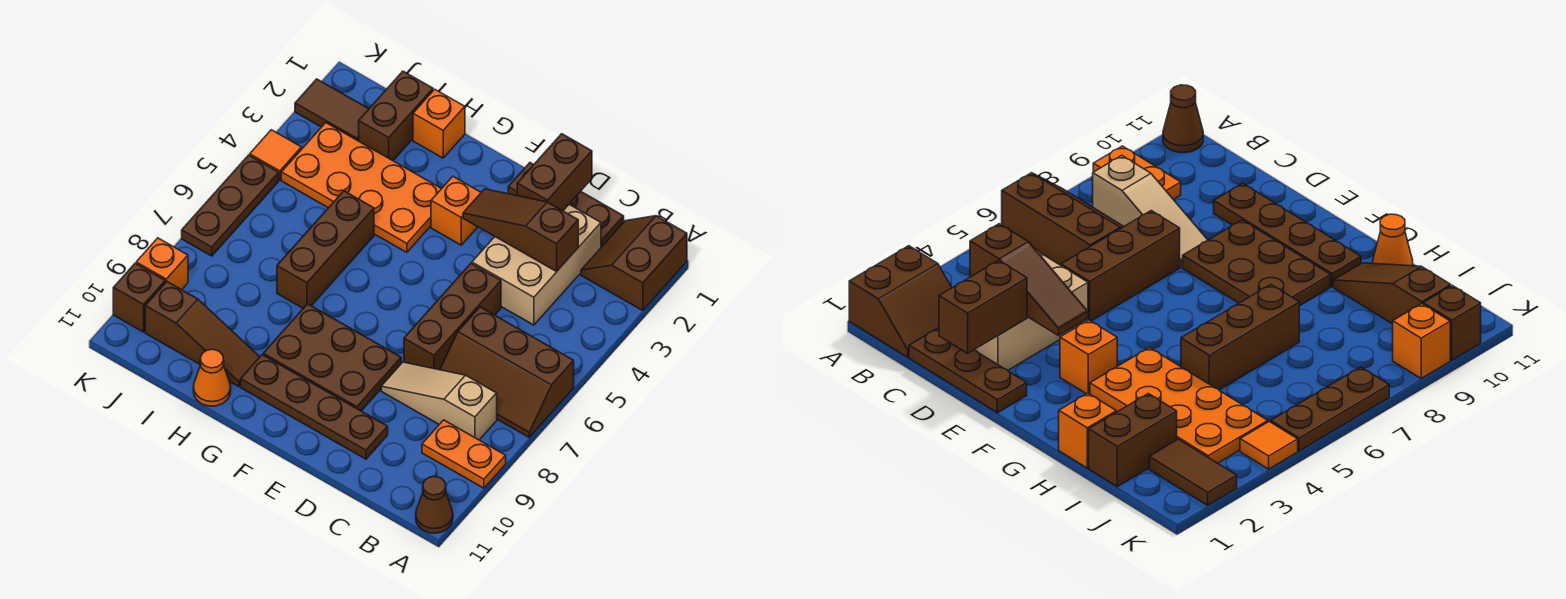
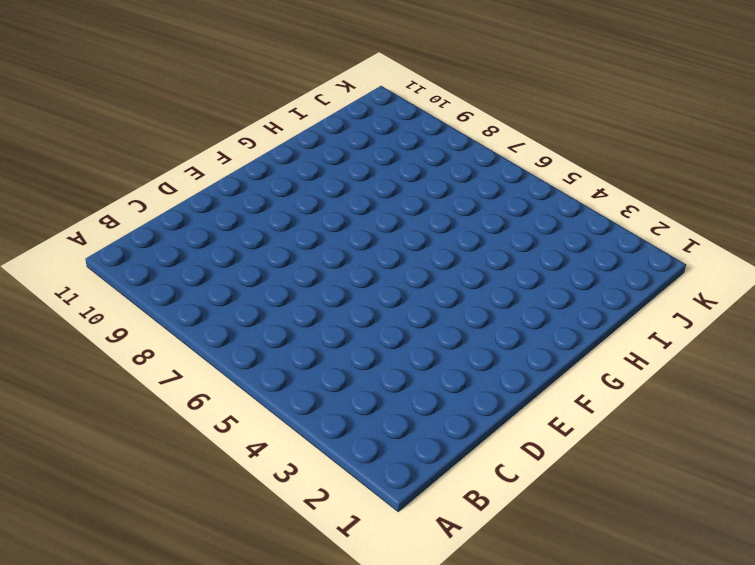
none -> brown slope A1:B2 level 1 top A
none -> brown slope A6:C7 level 1 top 6
none -> orange plate A9:B9 level 1

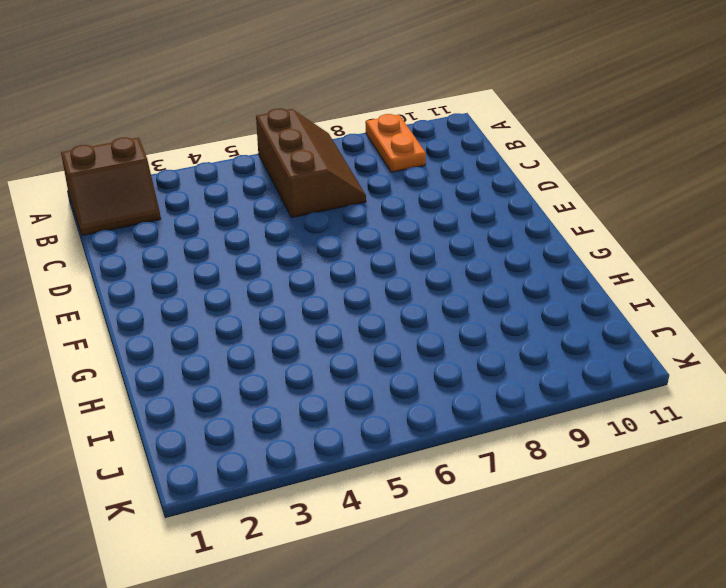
none -> brown cone A11 level 1
none -> tan slope B8:D8 level 1 top B
none -> brown plate C1:E1 level 1

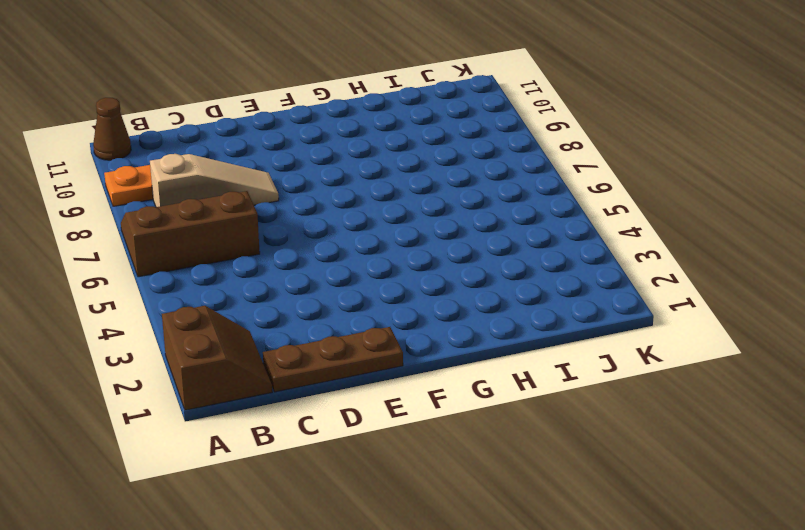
none -> tan brick C2:D4 level 1
none -> brown brick D5:D7 level 1
none -> brown plate D10:G10 level 1

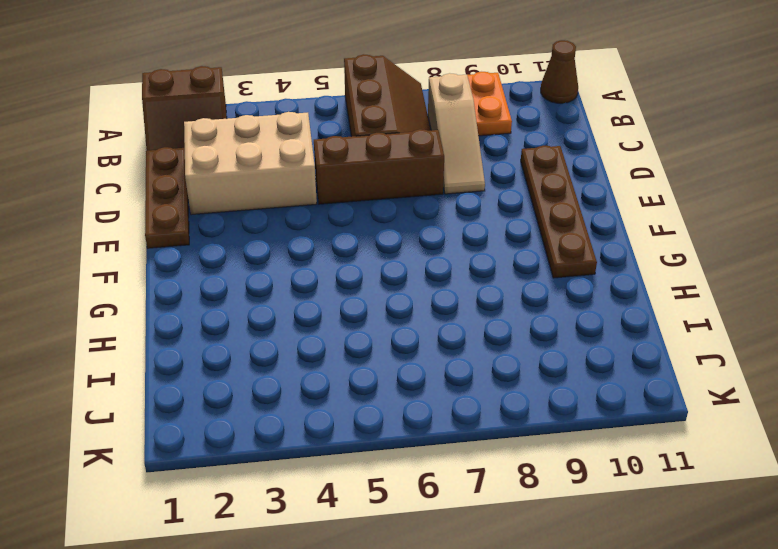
none -> brown plate E8:G9 level 1
none -> orange brick F3 level 1
none -> orange plate G3:J4 level 1

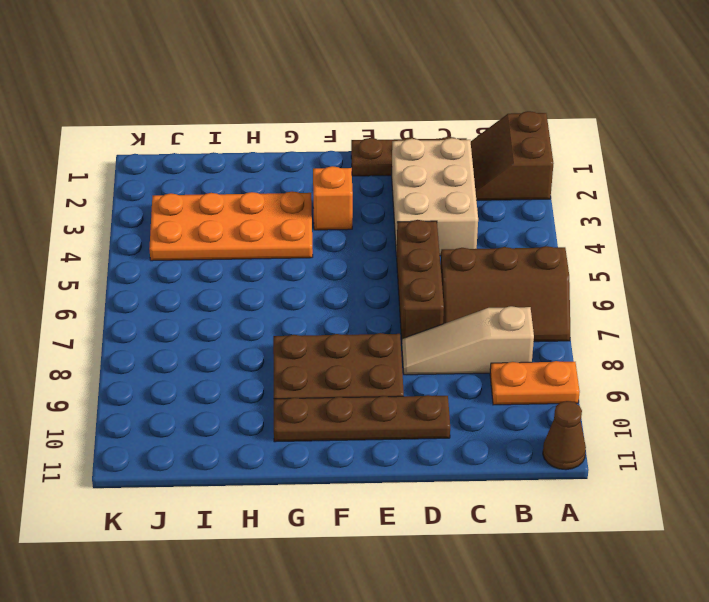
none -> orange brick H1 level 1
none -> brown brick H5:H7 level 1
none -> brown slope H10:J10 level 1 top J

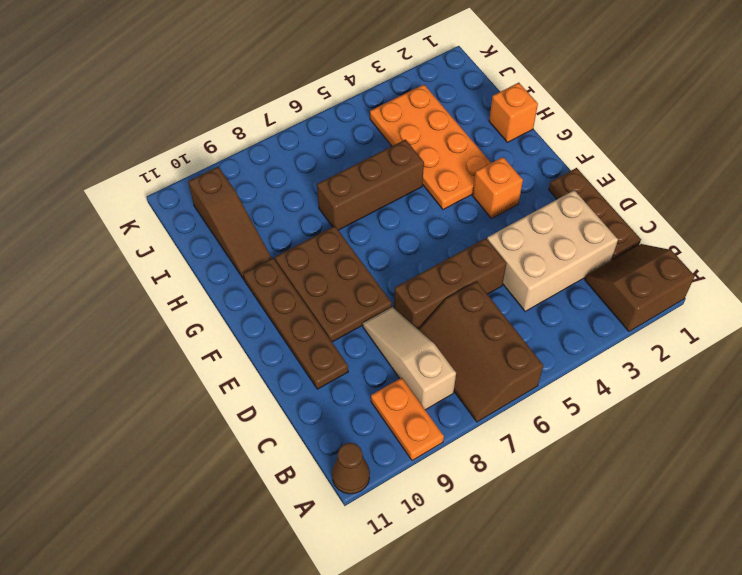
none -> orange cone H11 level 1
none -> brown brick I1:I2 level 1
none -> brown tile J2:K2 level 1

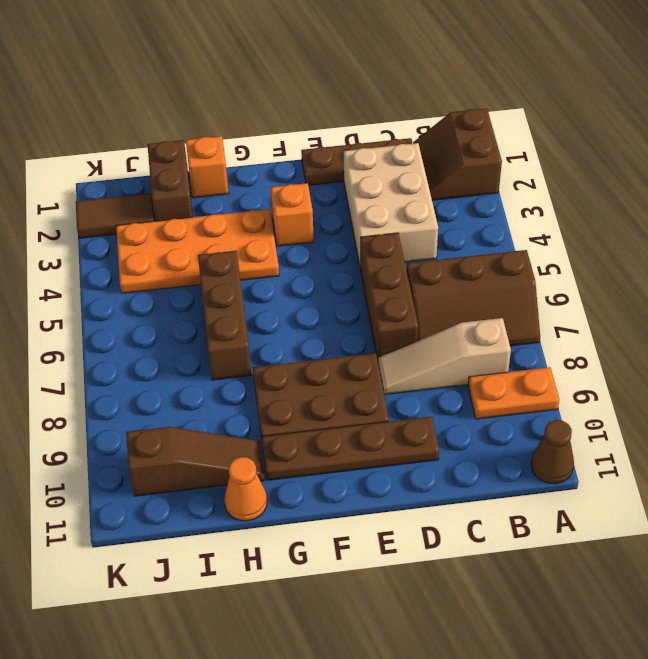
none -> orange tile K4 level 1
none -> brown plate K5:K7 level 1
none -> orange brick K9 level 1

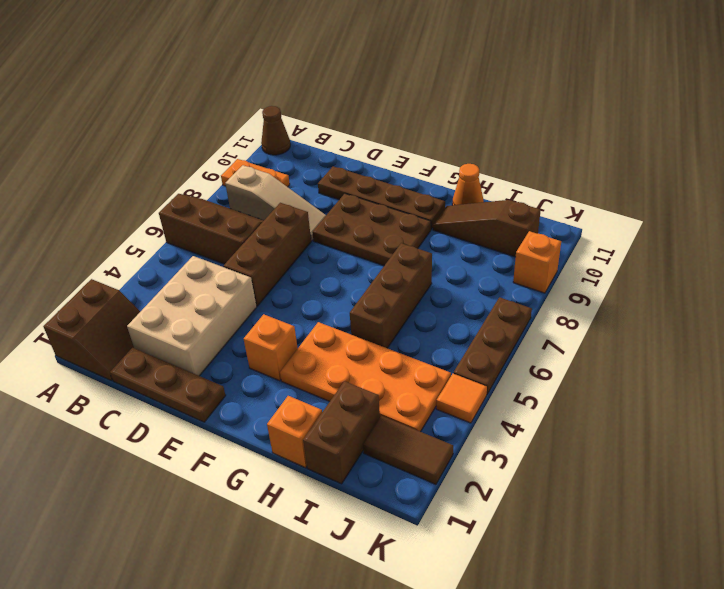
none -> brown brick K10 level 1
none -> brown slope C3:E3 level 2 top C
none -> brown brick D1:D2 level 2

